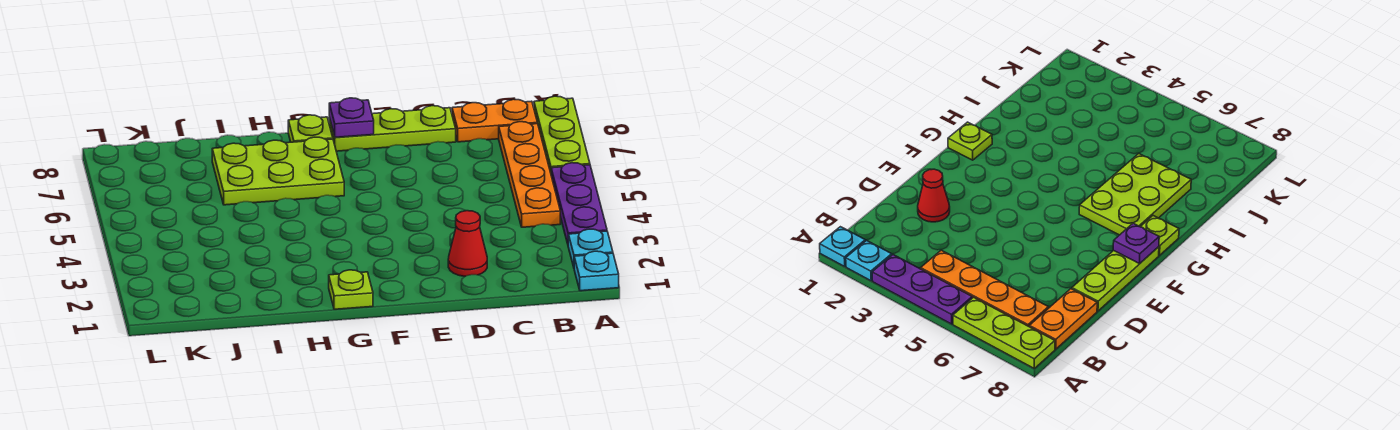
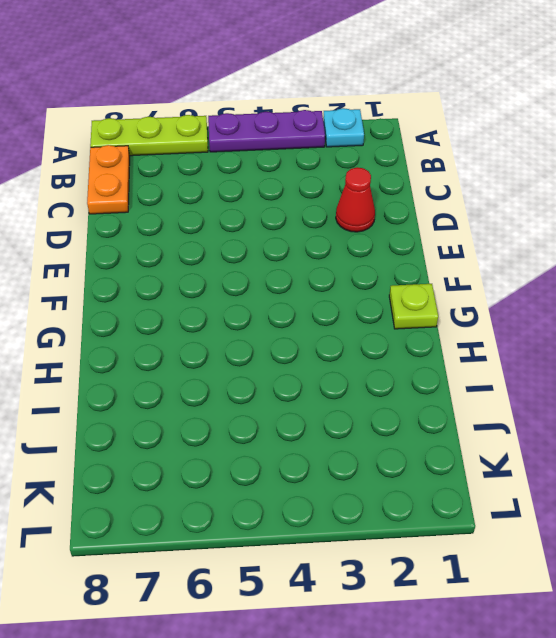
none -> cyan plate A1 level 1
none -> orange plate B4:B7 level 1
none -> lime plate D8:F8 level 1

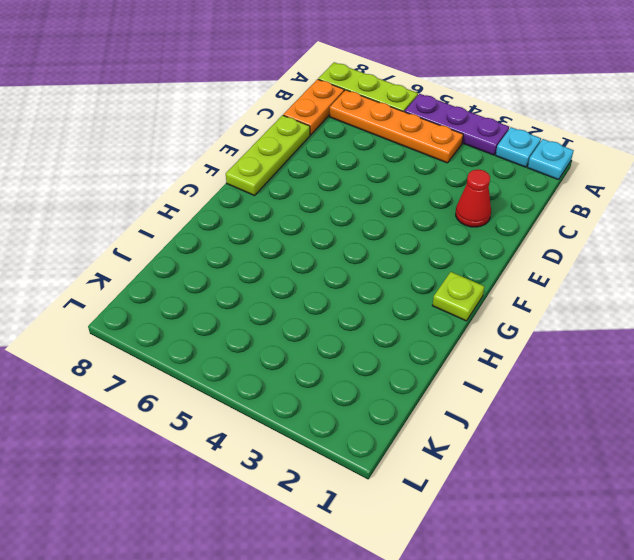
none -> lime plate G6:I7 level 1
none -> lime plate G8 level 1
none -> purple plate F8 level 2

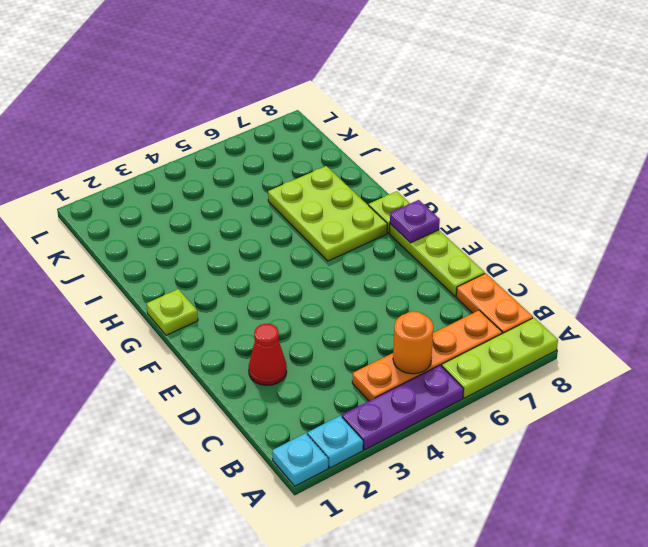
orange round brick B5 level 2 -> none

